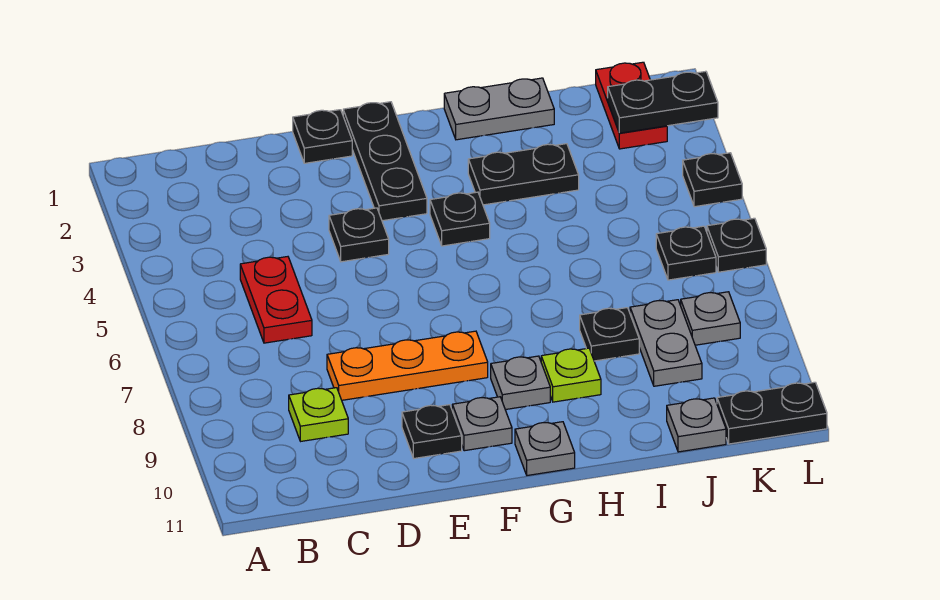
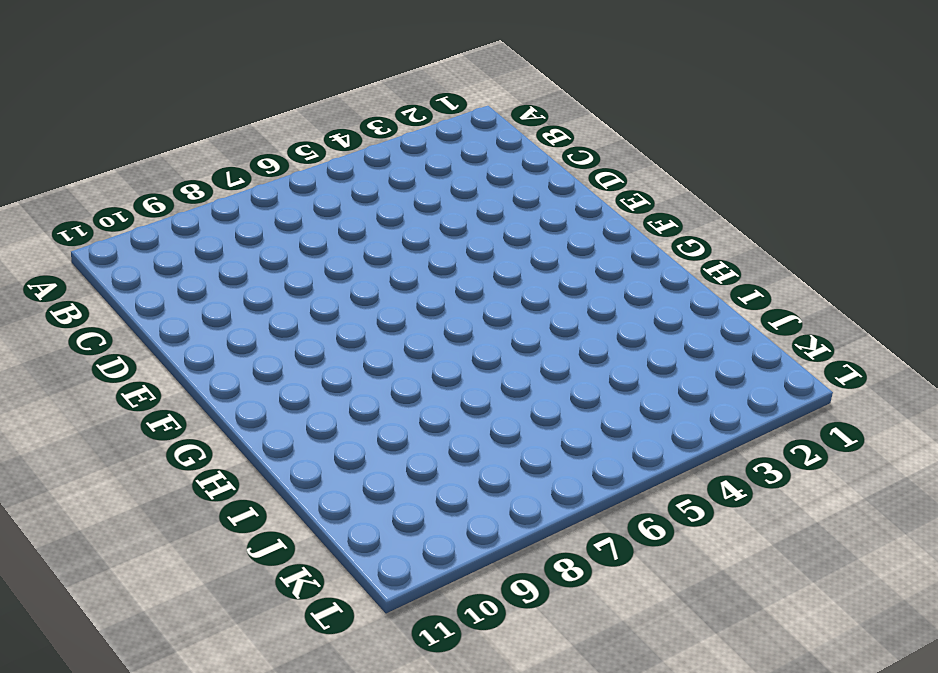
none -> red plate C5:C6 level 1
none -> lime plate C9 level 1
none -> orange plate D8:F8 level 1

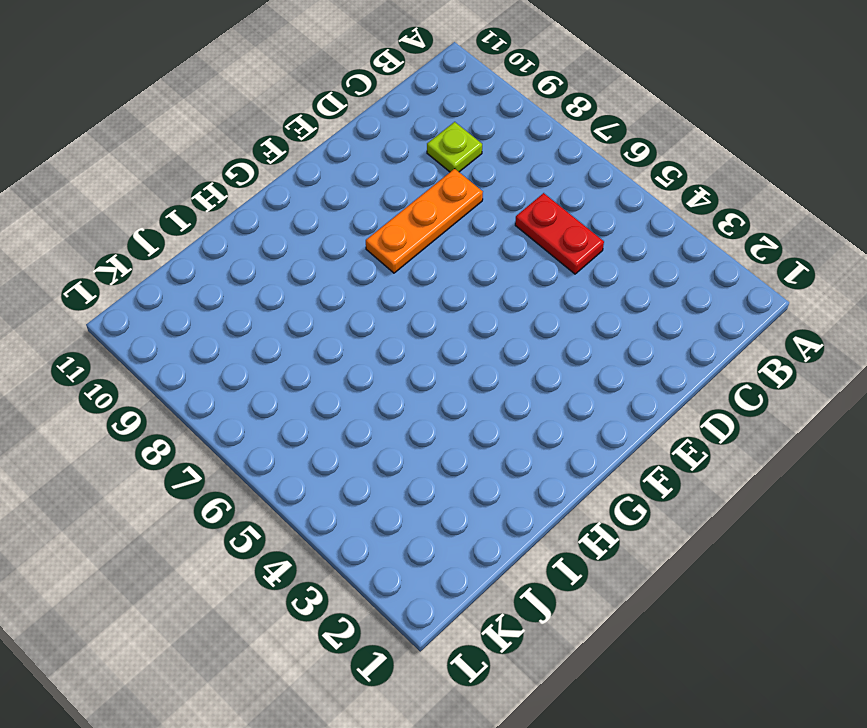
none -> black plate E1 level 1
none -> black plate E4 level 1
none -> black plate E10 level 1

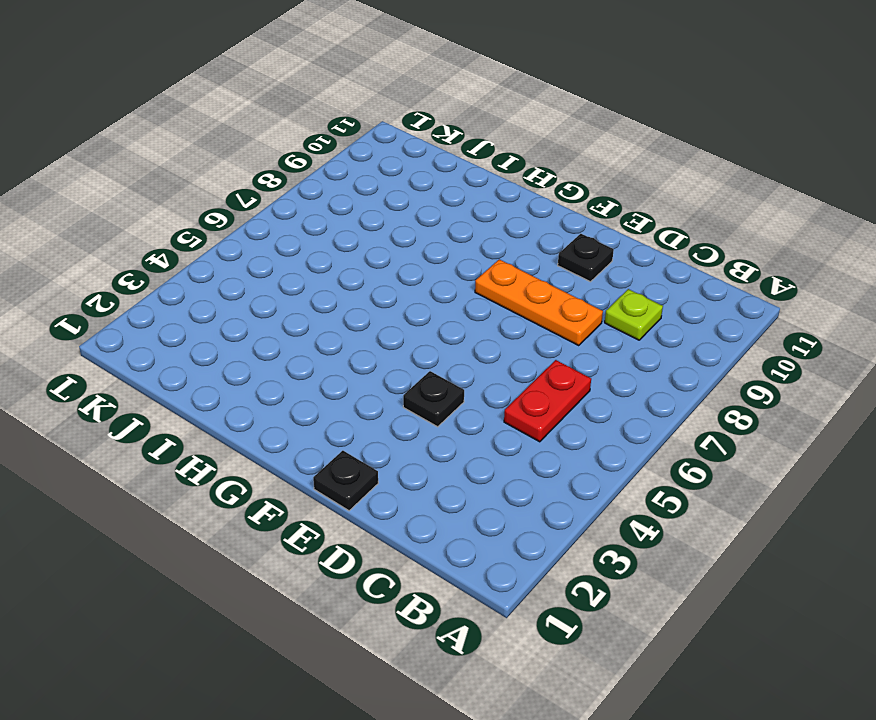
none -> black plate F1:F3 level 1
none -> grey plate F10 level 1
none -> black plate G4 level 1

